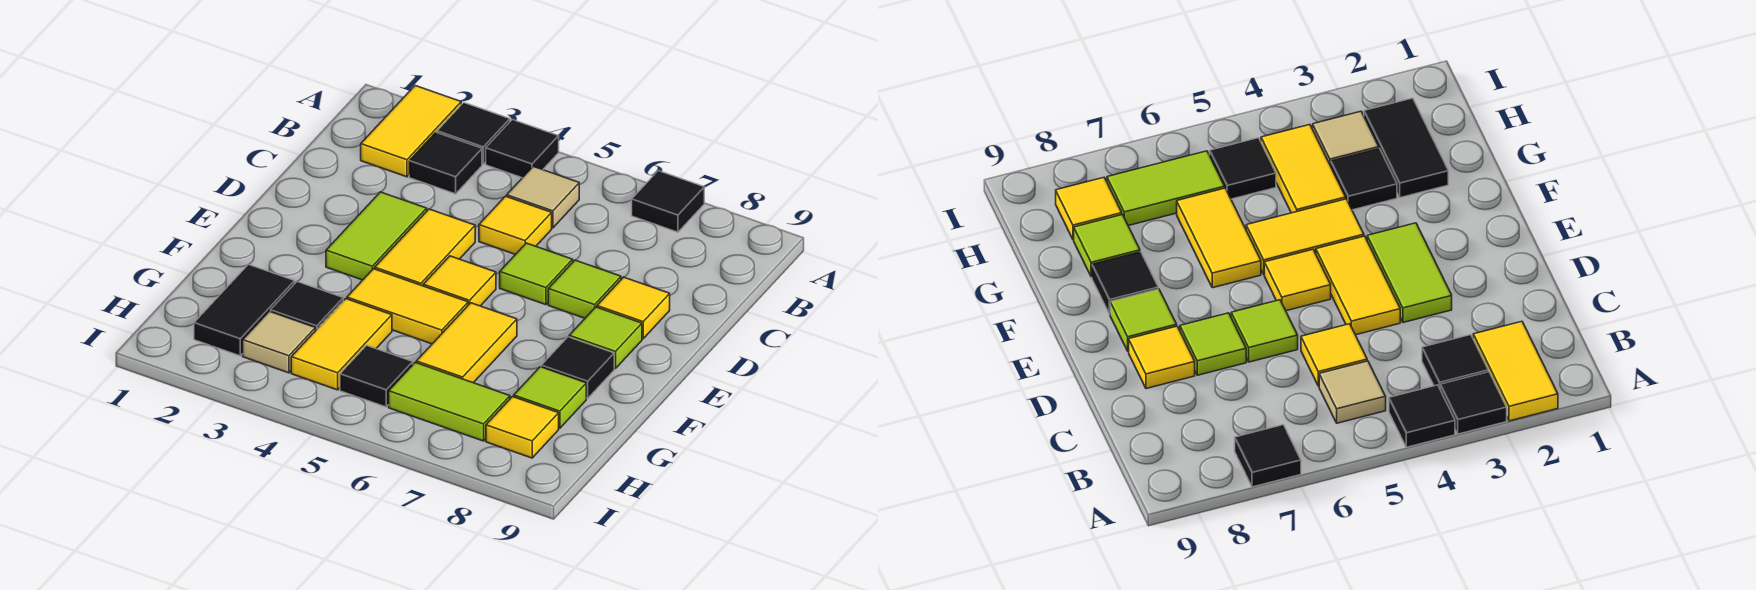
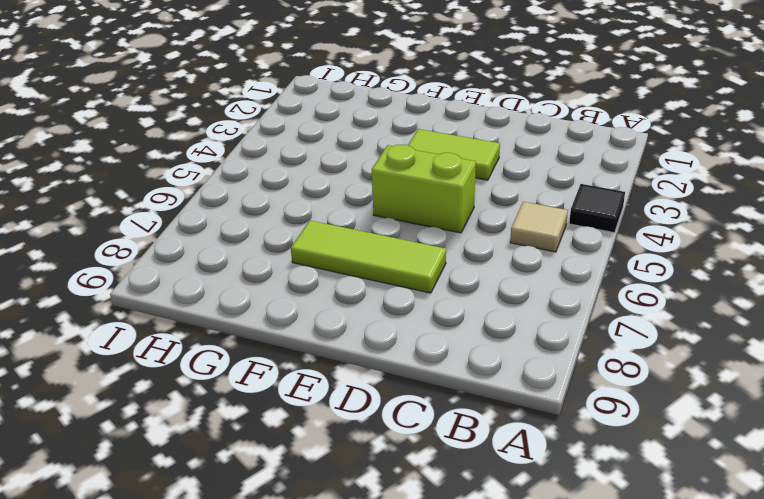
lime brick D5:E5 level 1 -> yellow tile E5 level 1
lime tile D7:F7 level 1 -> lime tile D7 level 1
none -> yellow tile A2:B2 level 1
none -> black tile A3 level 1
none -> black tile A7 level 1

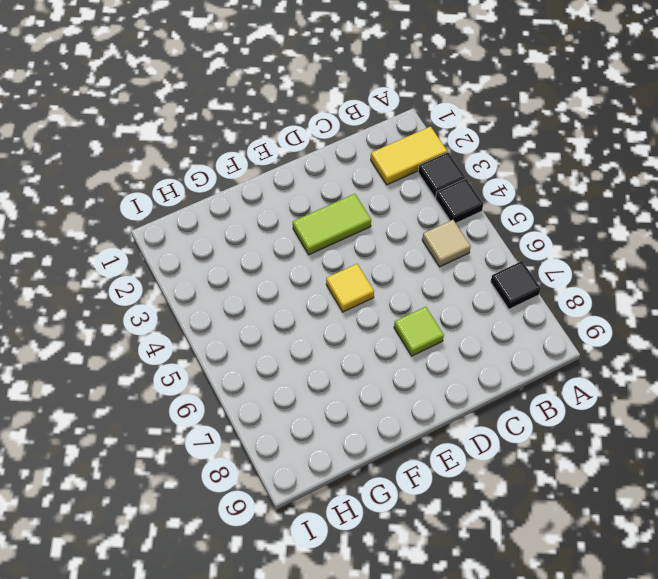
none -> black tile B3 level 1
none -> yellow tile C5 level 1
none -> yellow tile D4:E4 level 1

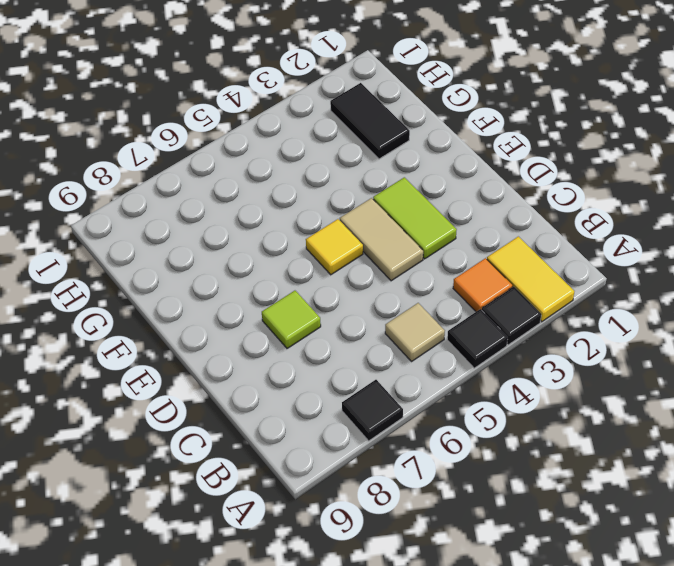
orange tile B3 level 1 -> black tile B3 level 1
tan tile D4:E4 level 1 -> yellow tile D4:E4 level 1
none -> yellow tile C5 level 1
none -> lime tile D6 level 1
none -> yellow tile D8 level 1

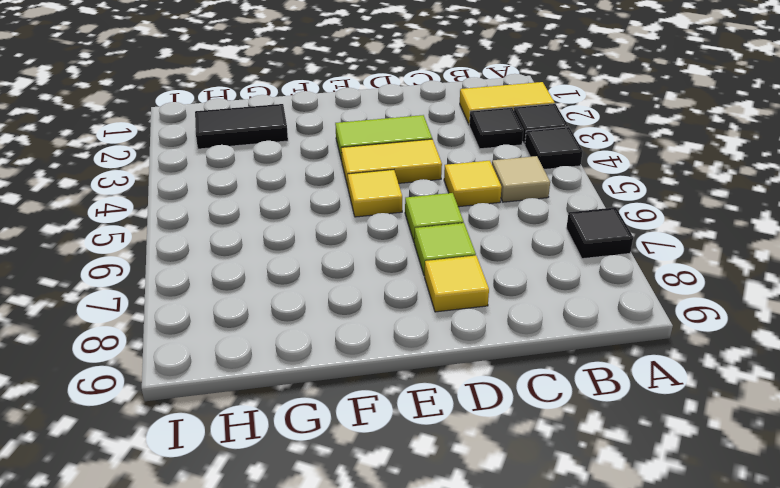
none -> lime tile E8 level 1
none -> yellow tile F4:F5 level 1
none -> yellow tile F6:G6 level 1

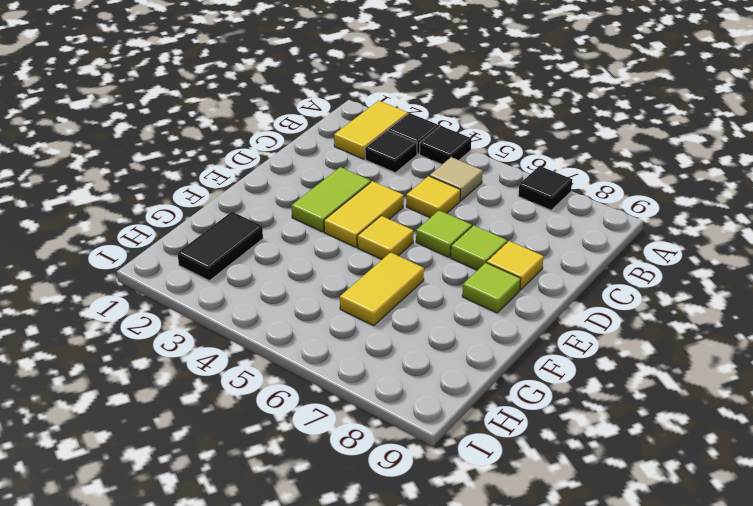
none -> yellow tile F4:F5 level 1
none -> black tile F8 level 1
none -> black tile G3 level 1

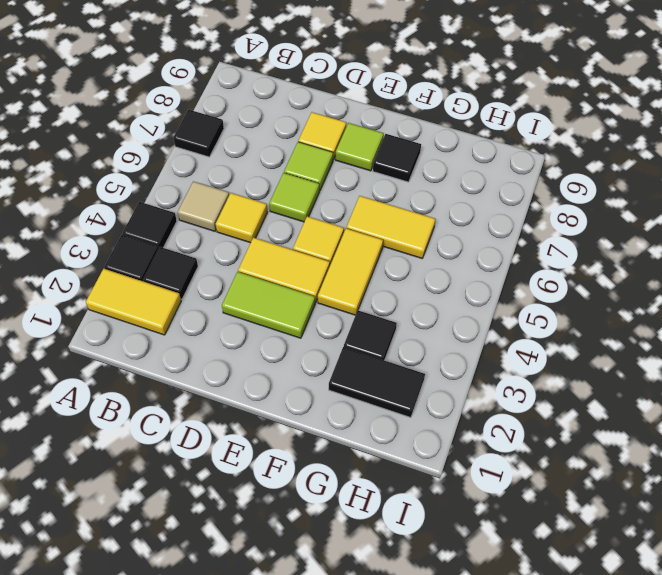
none -> yellow tile G4:H4 level 1
none -> lime tile G8 level 1
none -> tan tile H3 level 1

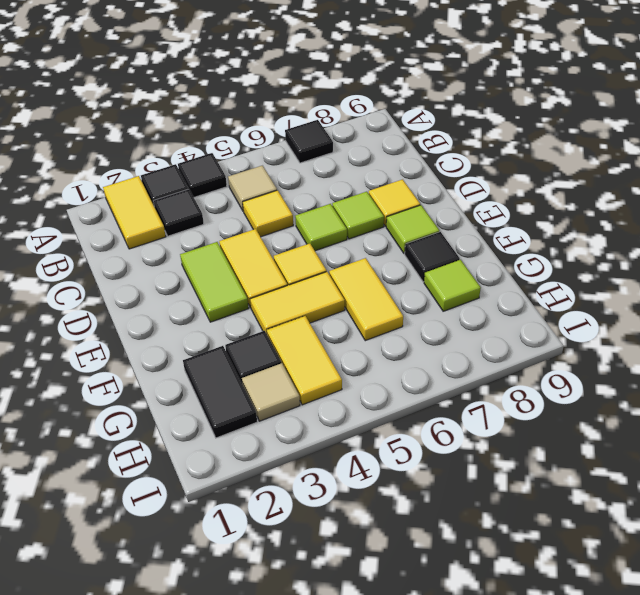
none -> black tile H5 level 1
none -> lime tile H6:H7 level 1
none -> yellow tile H8 level 1

